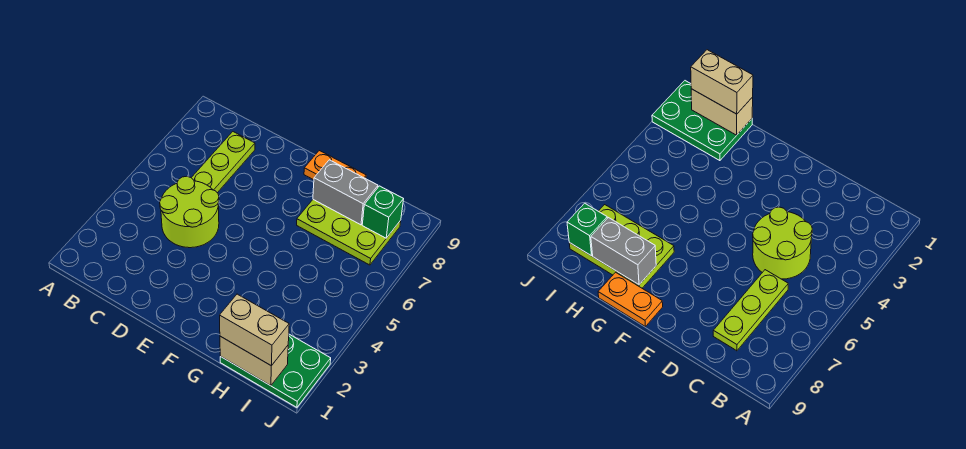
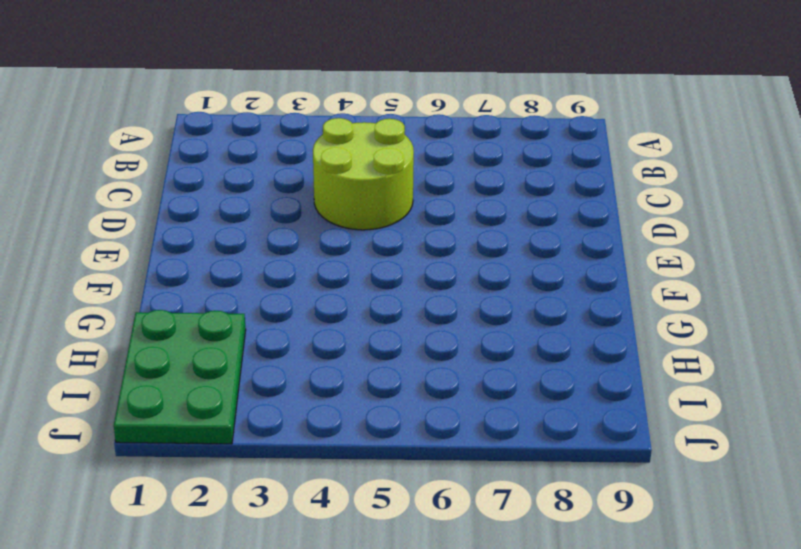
none -> lime plate C6:C8 level 1
none -> orange plate F9:G9 level 1

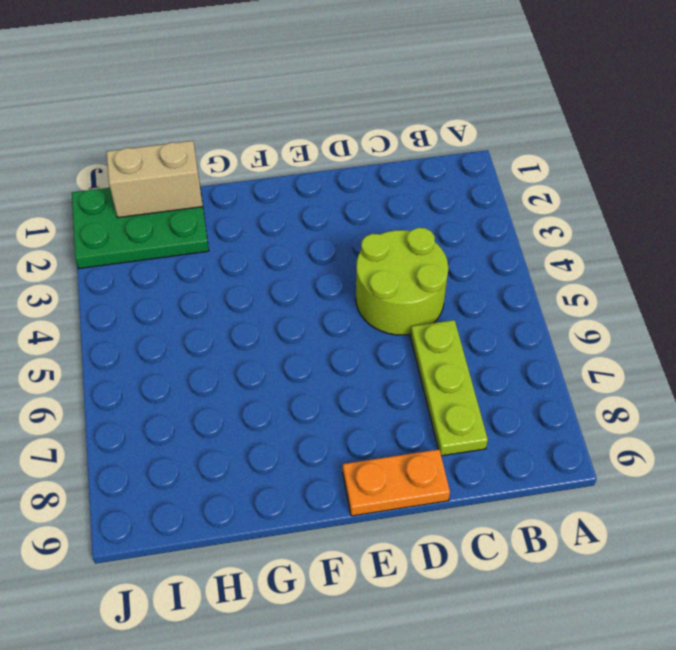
orange plate D9:E9 level 1 -> orange plate F9:G9 level 1
none -> lime plate G7:I8 level 1
none -> grey brick G8:H8 level 2

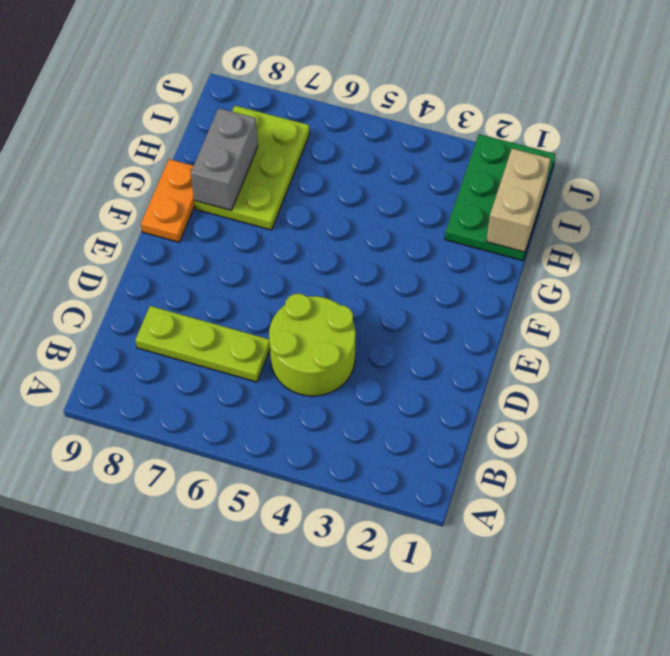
none -> green brick I8 level 2
none -> tan brick H1:I1 level 3

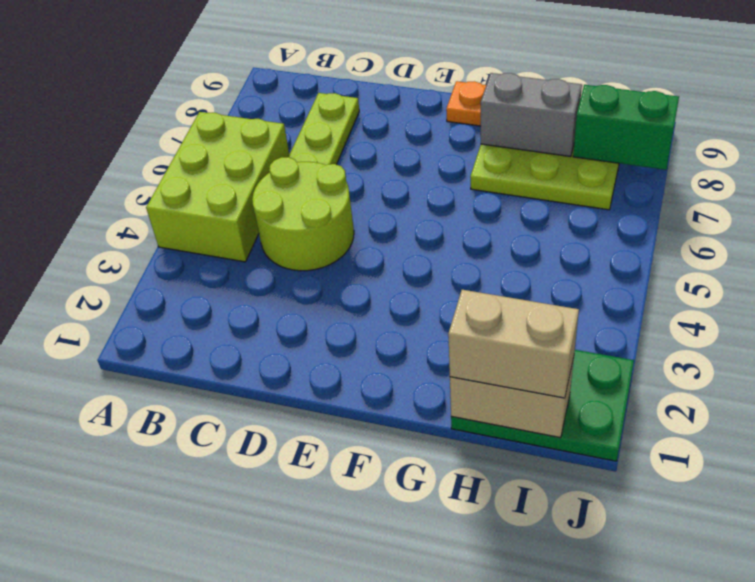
lime brick A4:B6 level 1 -> none
green brick I8:J8 level 2 -> green brick I8 level 2

